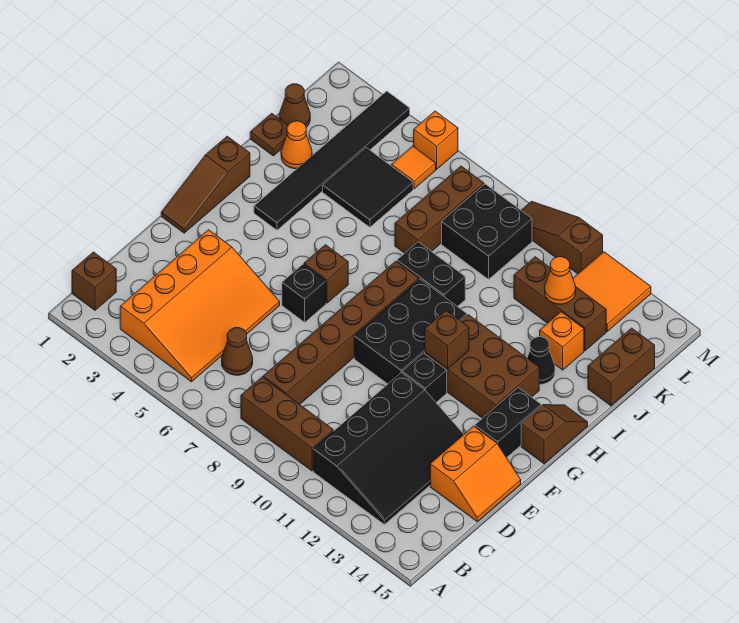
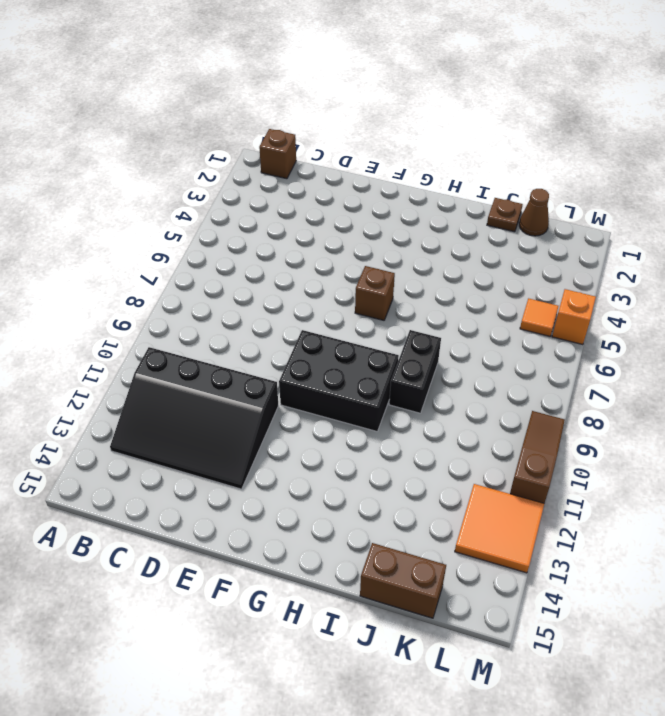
none -> orange slope B3:E5 level 1 top 3
none -> brown brick B8:B10 level 1
none -> brown cone C6 level 1
none -> brown brick C8:H8 level 1

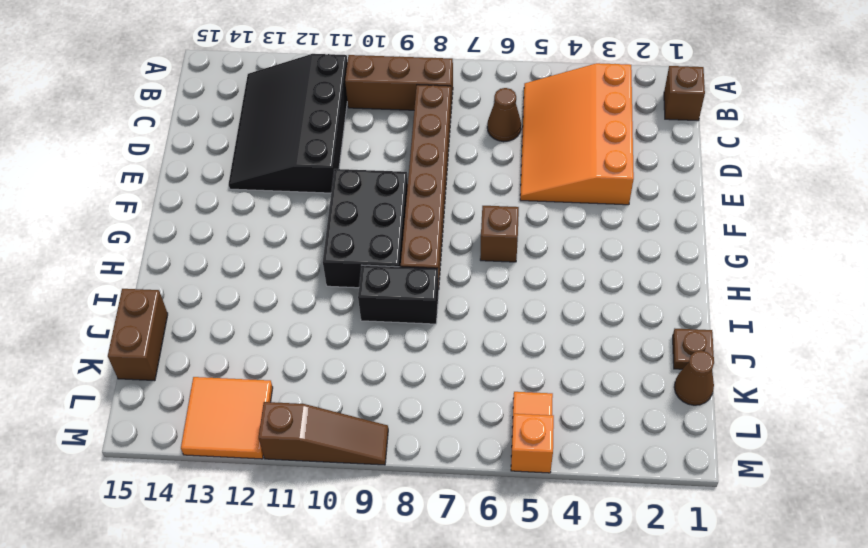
none -> orange slope D14:E15 level 1 top 14
none -> brown slope F1:H1 level 1 top H
none -> black brick F6 level 1
none -> black brick F11 level 1

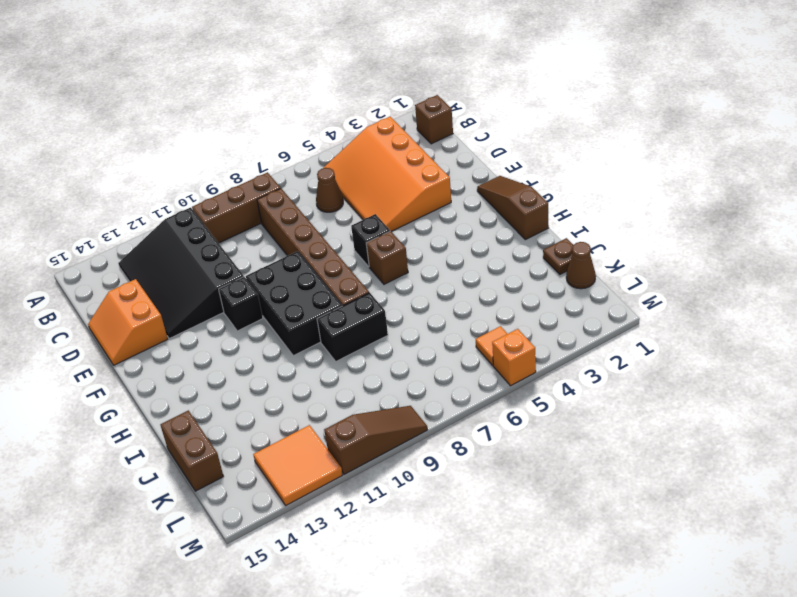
none -> black brick F14:G14 level 1
none -> brown brick G11:H13 level 1
none -> brown slope G15:H15 level 1 top G
none -> black tile H3:M3 level 1

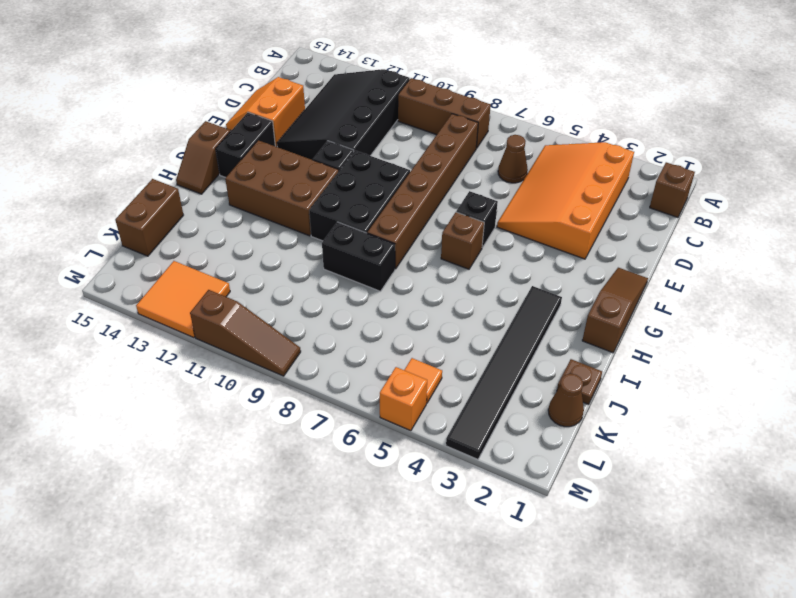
none -> black cone I13 level 1
none -> orange cone J2 level 1
none -> black tile J4:K5 level 1
none -> brown brick J7:L7 level 1

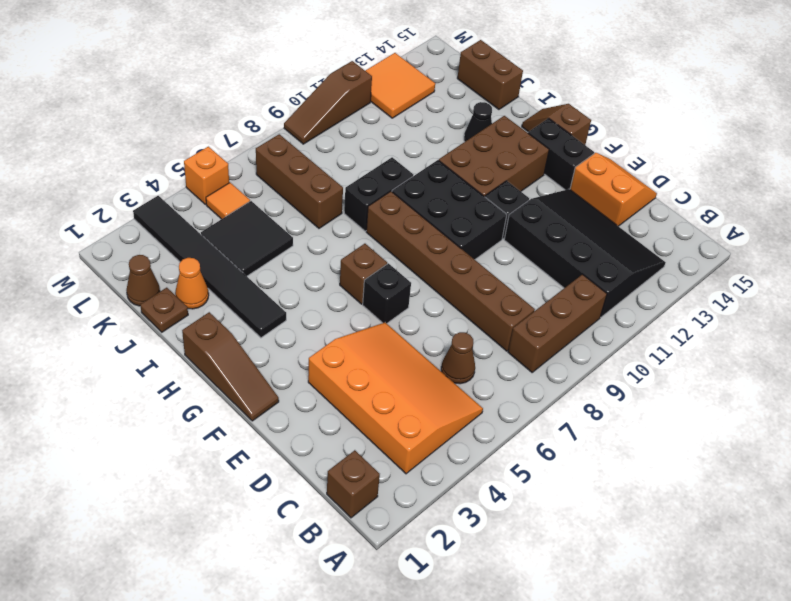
none -> orange brick J13 level 1
none -> black brick K8:L9 level 1
none -> brown brick K11:K13 level 1
none -> brown brick G11 level 2

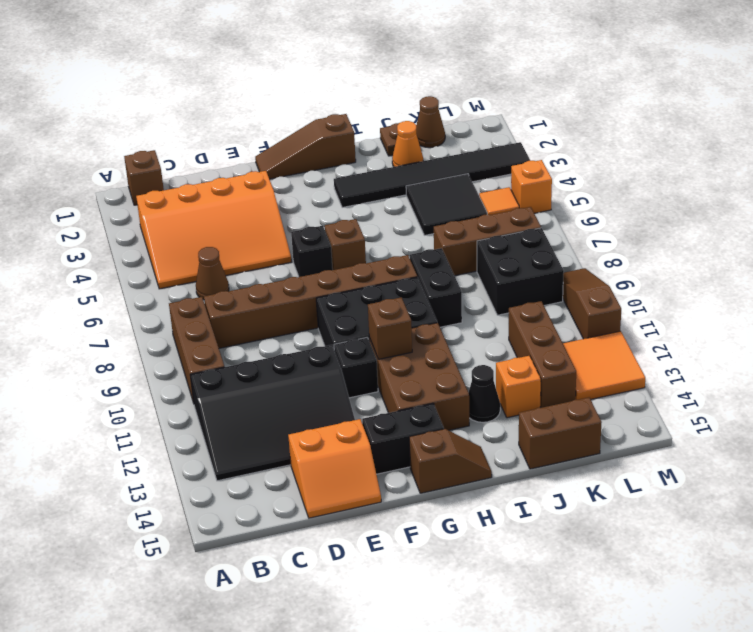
none -> orange cone K12 level 2

